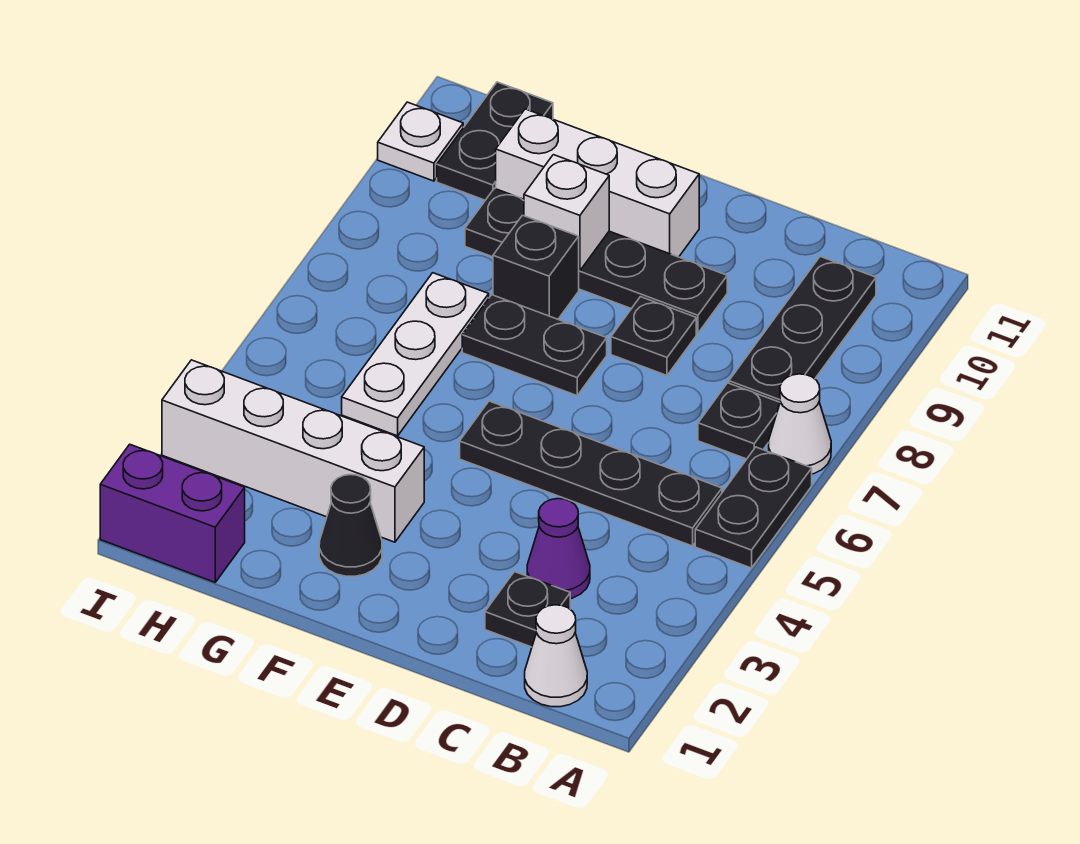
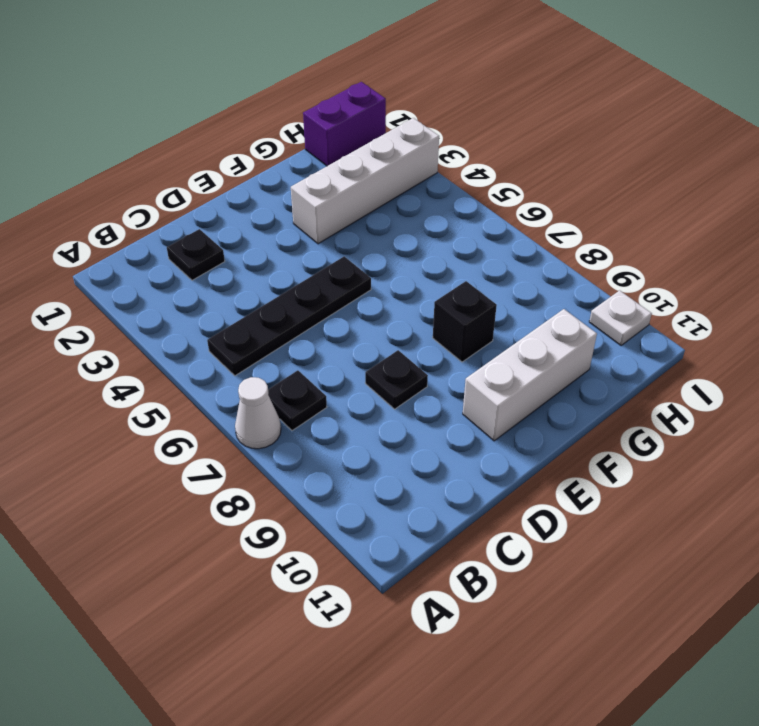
none -> black plate A5:A6 level 1
none -> white cone B1 level 1
none -> black plate B8:B10 level 1

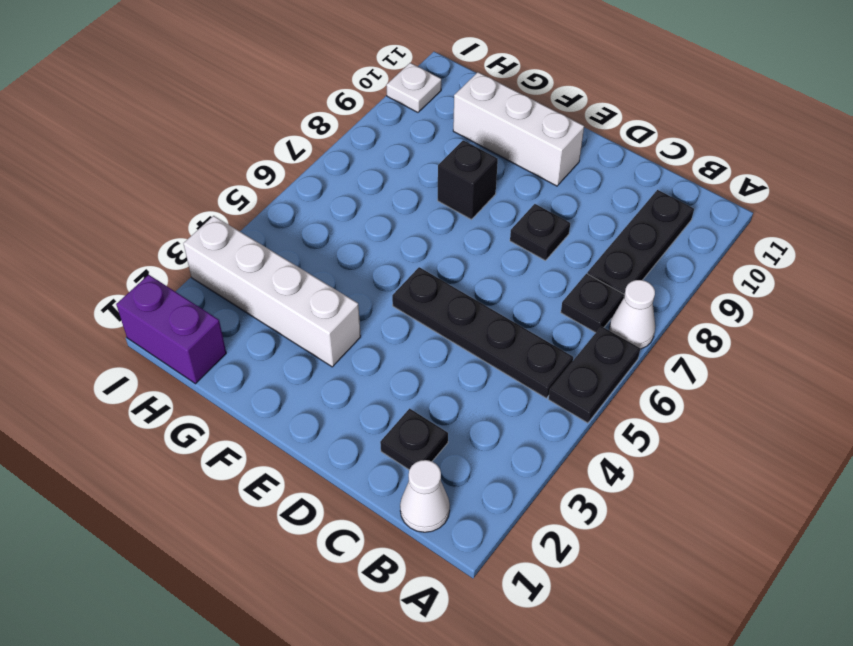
none -> purple cone C3 level 1
none -> black plate D9:G9 level 1
none -> black plate E7:F7 level 1

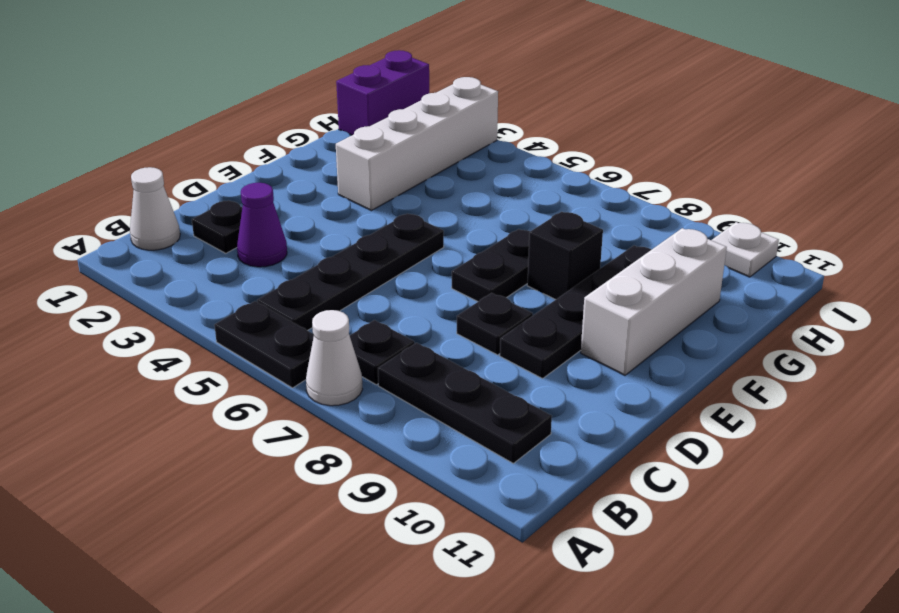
none -> black cone F2 level 1
none -> white plate G5:G7 level 1
none -> black plate H10:H11 level 1

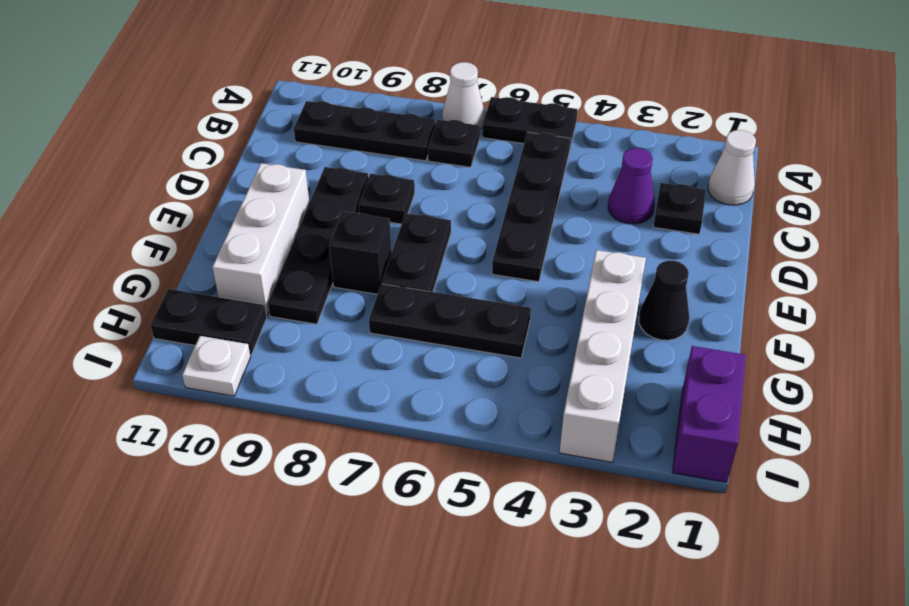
black plate G5:G7 level 1 -> white plate G5:G7 level 1
none -> white brick F9 level 2

